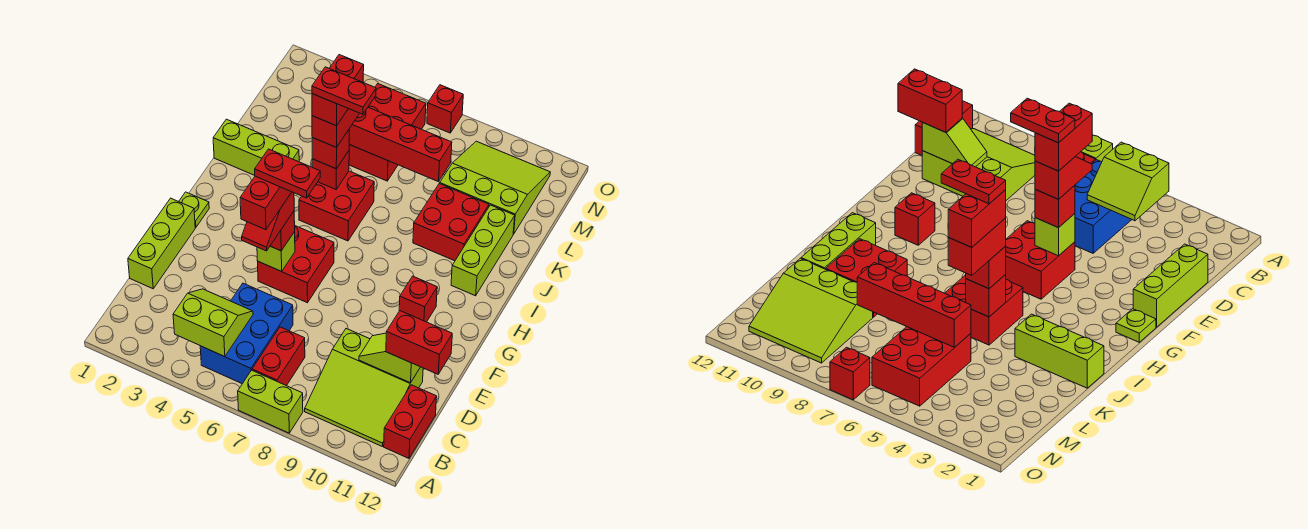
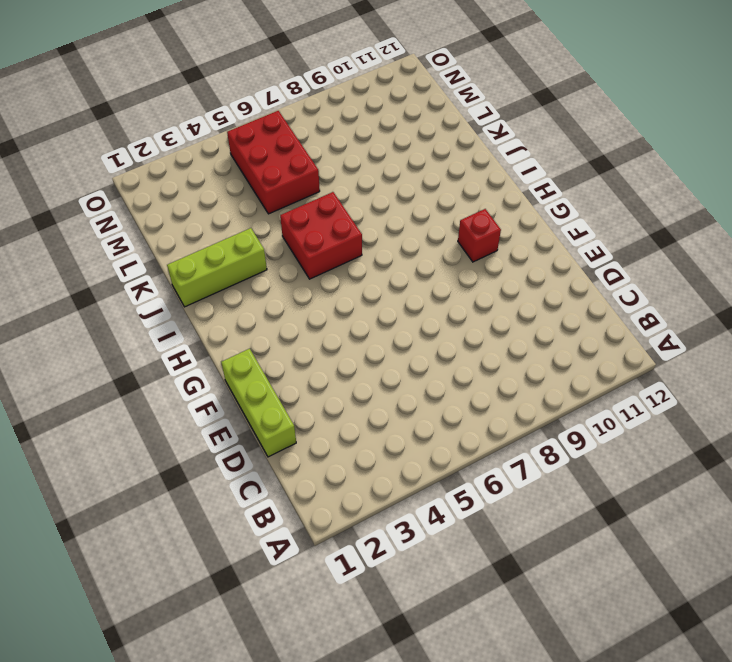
none -> lime brick A7:A8 level 1
none -> blue brick B5:D6 level 1
none -> red brick B7:C7 level 1
none -> lime slope B9:D11 level 1 top D

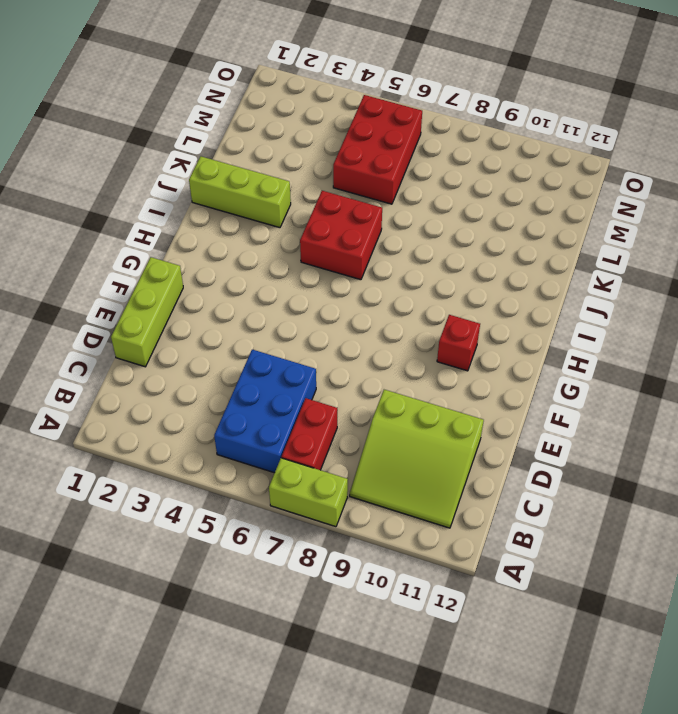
none -> red brick B12:C12 level 1
none -> red brick F5:G6 level 1
none -> lime plate G1 level 1
none -> lime brick I11:K11 level 1

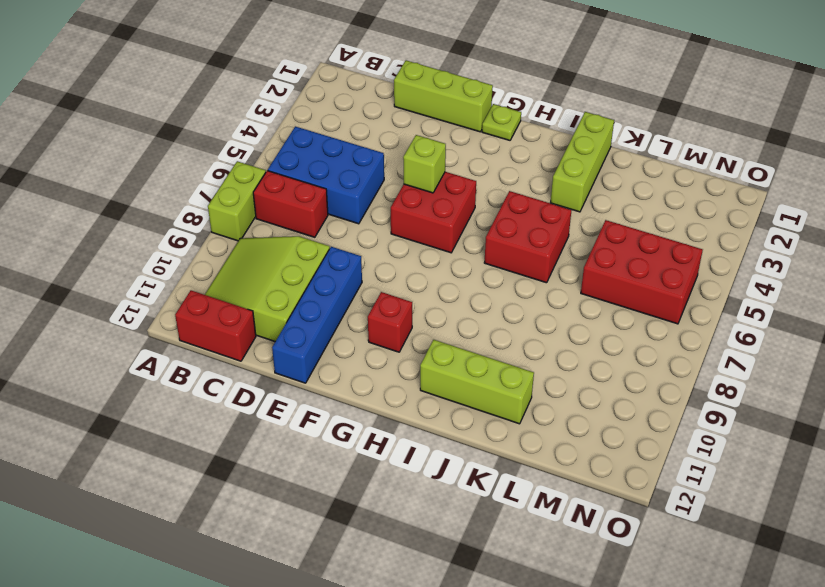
blue brick E9:E12 level 1 -> none
none -> red brick J9:K10 level 1
none -> lime slope L9:N11 level 1 top L
none -> red brick O7 level 1
none -> lime slope B4:C5 level 2 top B

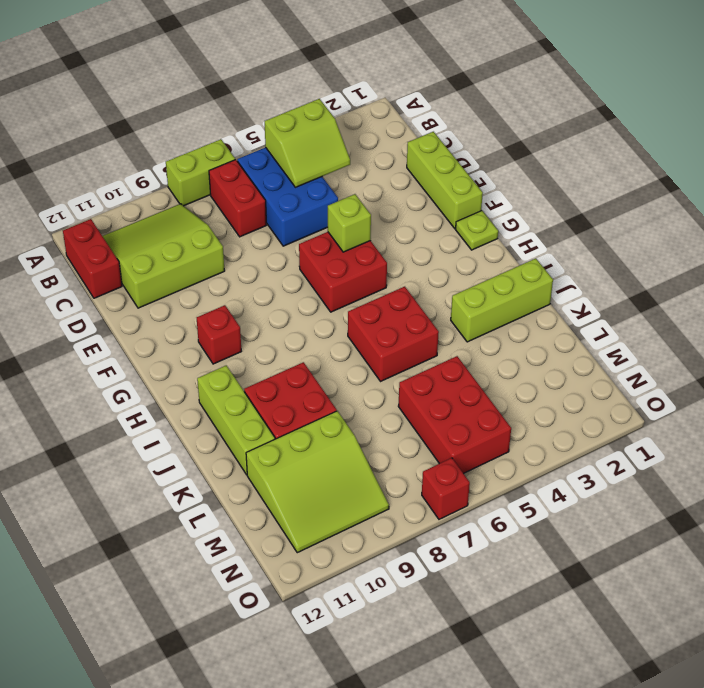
none -> lime slope D10:D11 level 2 top 11
none -> red brick J5 level 2
none -> red brick L5:L8 level 2
none -> red brick D11:D12 level 3

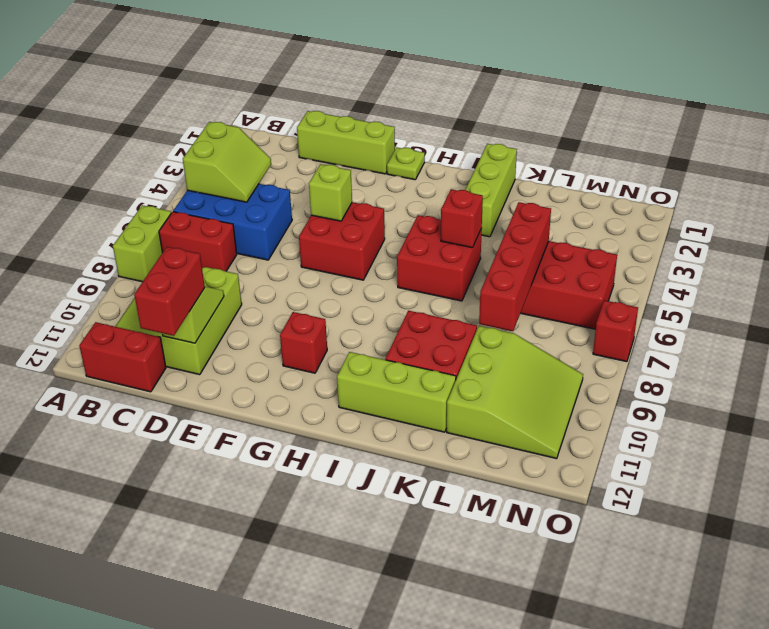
none -> red brick F5 level 3
none -> red brick J5 level 3
none -> red slope E5:F5 level 4 top F
none -> red brick J5:K5 level 4

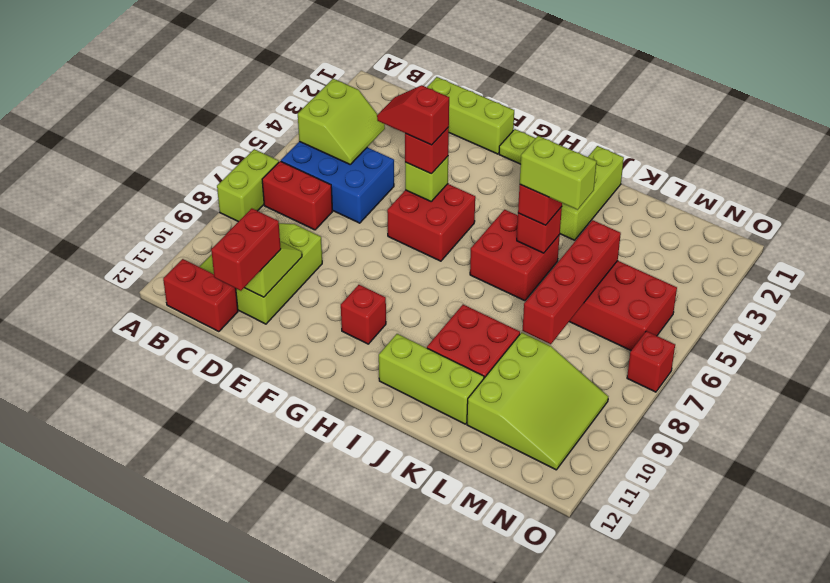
lime brick J5:K5 level 4 -> red brick J5:K5 level 4
none -> red brick E5:F5 level 5
none -> red brick J5:K5 level 5
none -> red plate F5:F6 level 6
none -> red plate J5:J6 level 6

